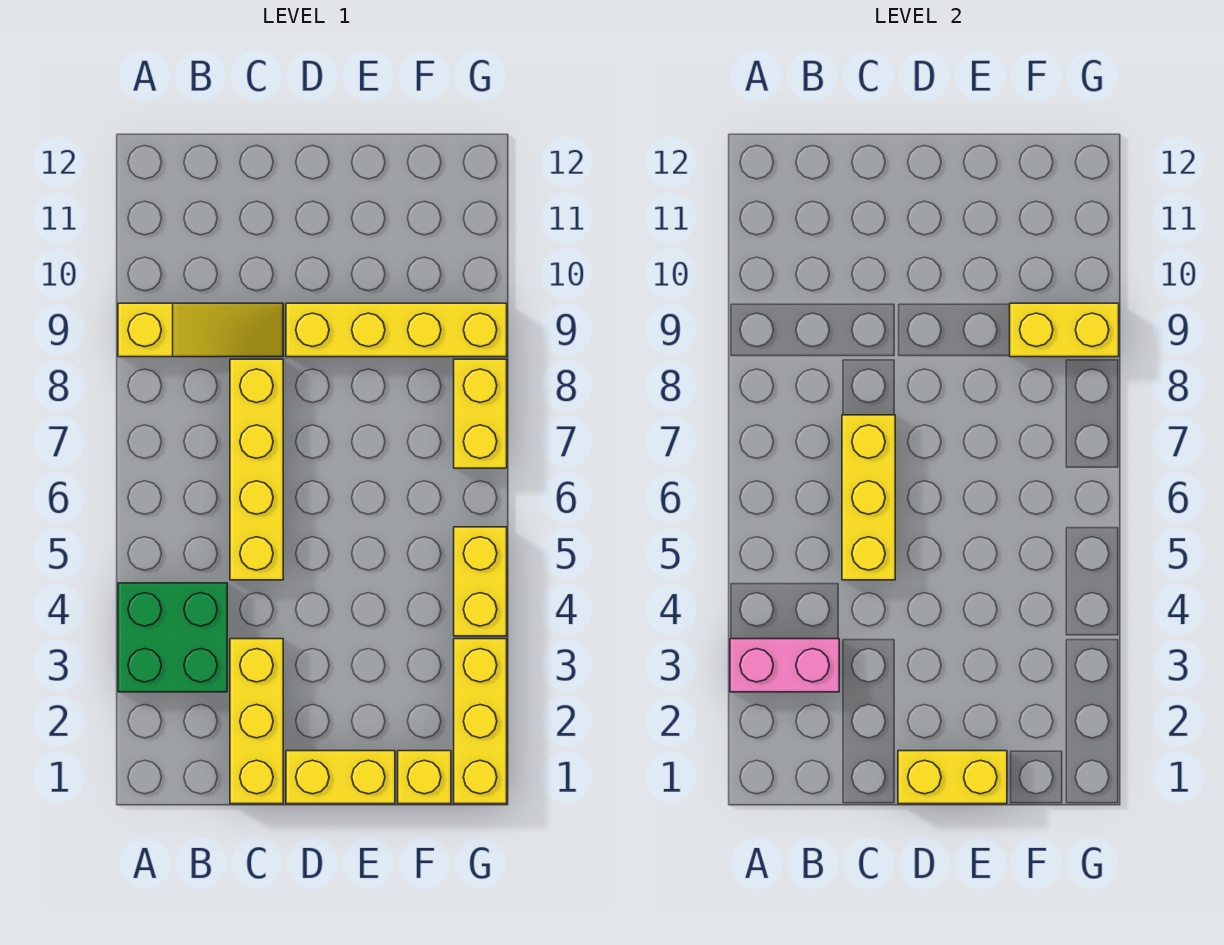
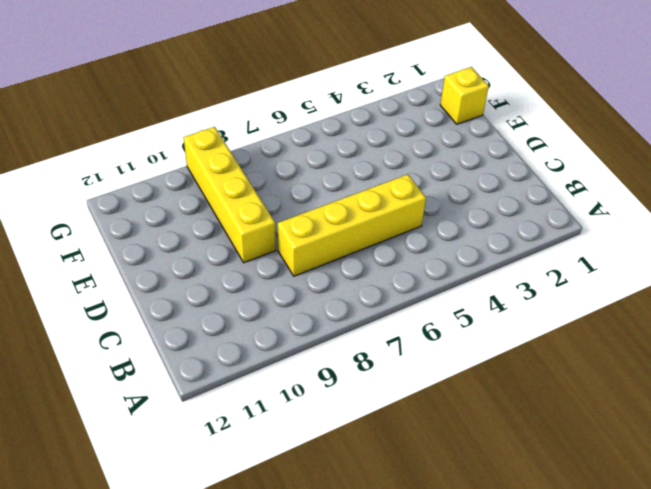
none -> green brick A3:B4 level 1
none -> yellow slope A9:C9 level 1 top A
none -> yellow brick C1:C3 level 1

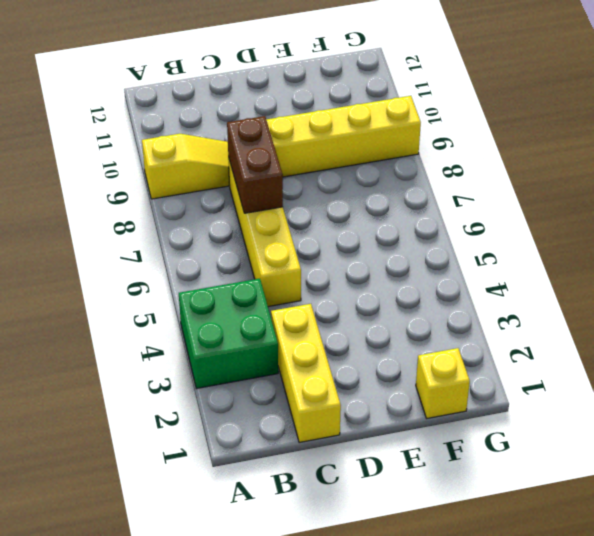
brown brick C7:C8 level 2 -> yellow brick C5:C7 level 2
none -> yellow brick D1:E1 level 1
none -> yellow brick G1:G3 level 1
none -> yellow brick G4:G5 level 1

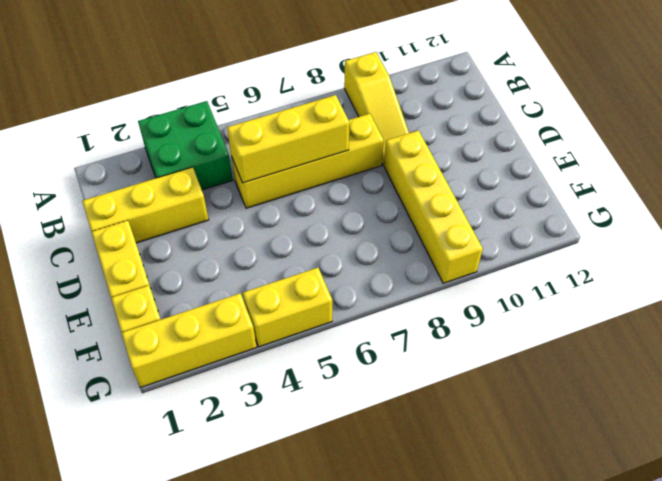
none -> yellow brick G7:G8 level 1
none -> pink brick A3:B3 level 2
none -> yellow brick D1:E1 level 2

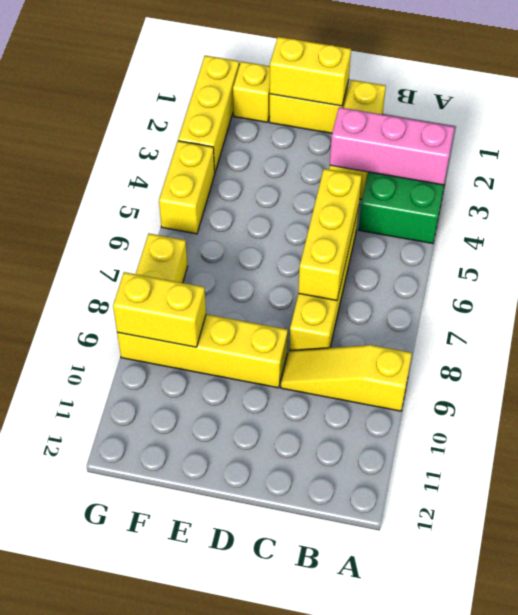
pink brick A3:C3 level 2 -> pink brick A3:B3 level 2

